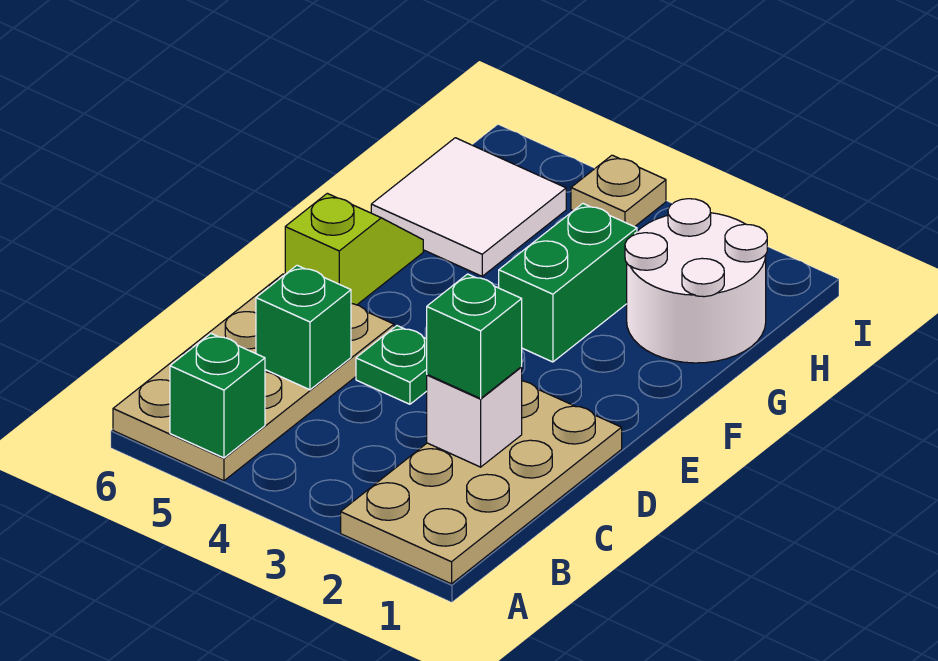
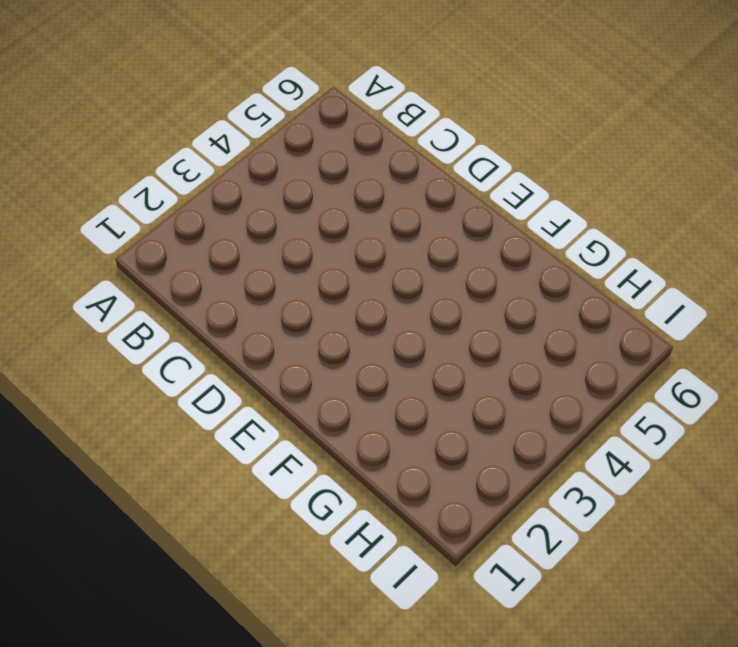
none -> tan plate A1:D2 level 1
none -> tan plate A5:D6 level 1
none -> green plate D4 level 1

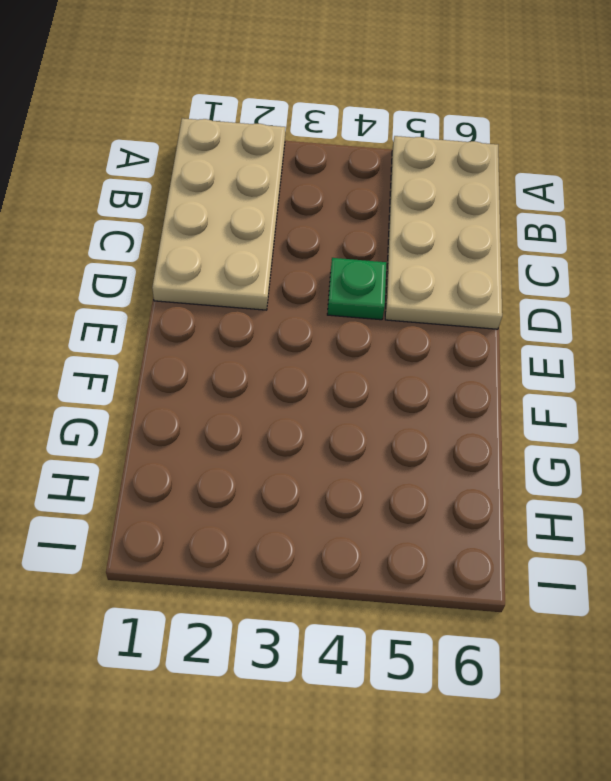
none -> lime slope E6:F6 level 1 top E
none -> green brick F3:G3 level 1
none -> white round brick G1:H2 level 1

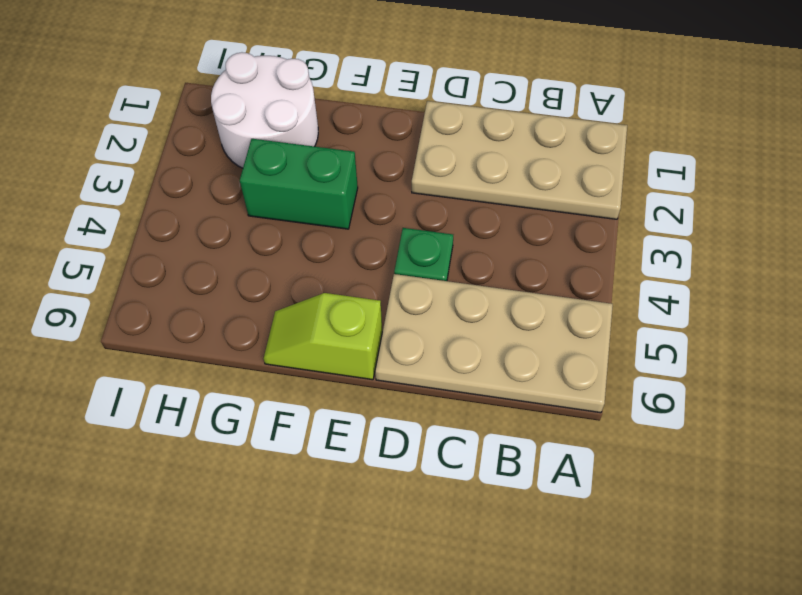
none -> white tile G5:H6 level 1
none -> tan plate I4 level 1
none -> green brick A5 level 2

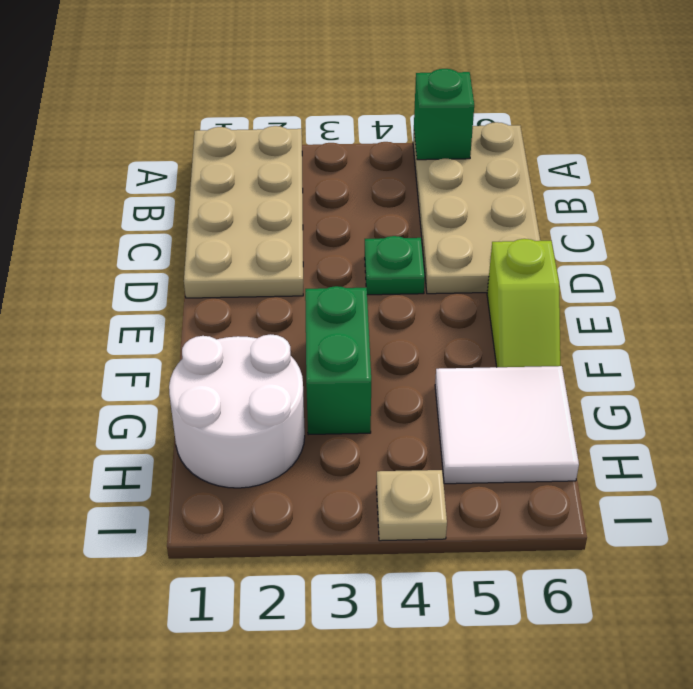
none -> white brick C2 level 2
none -> green brick C5 level 2
none -> green brick C2 level 3

